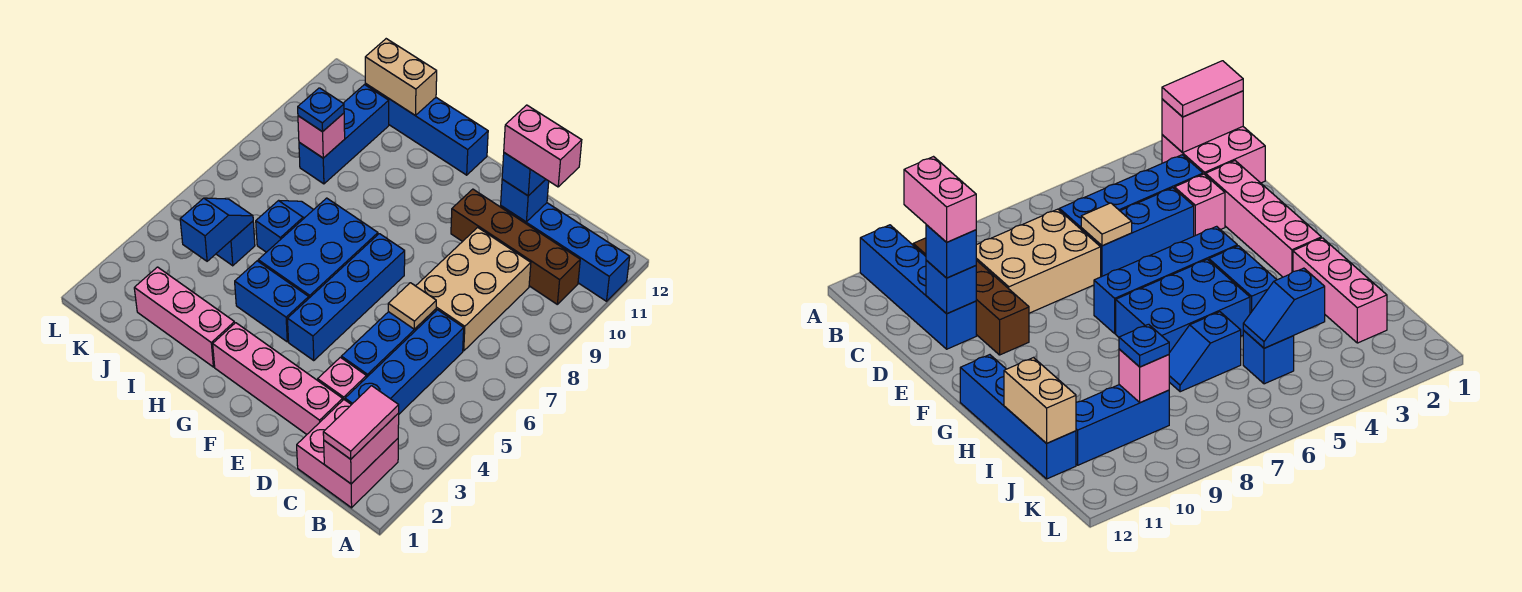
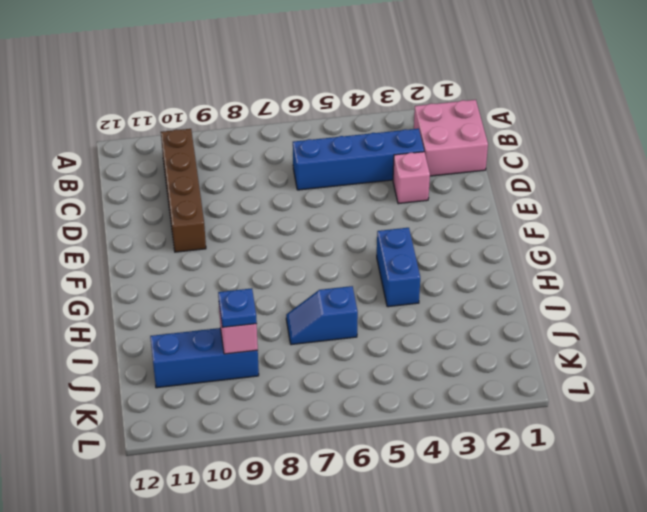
none -> blue brick A11:D11 level 1
none -> tan brick C7:D9 level 1
none -> pink brick D2:G2 level 1

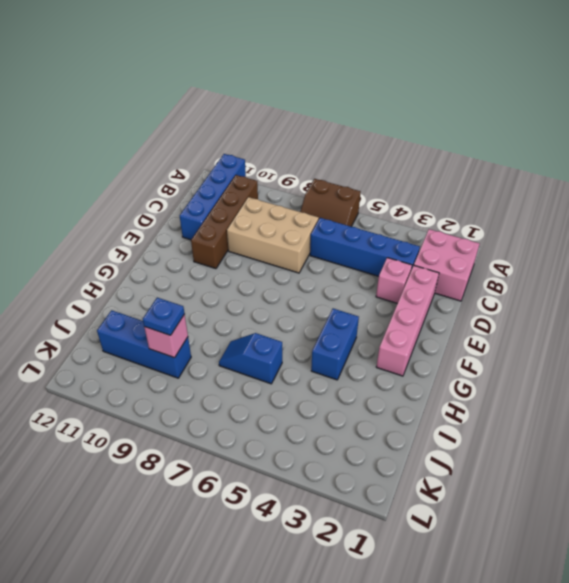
brown slope A6:B7 level 1 top A -> none
none -> blue brick D4:D6 level 1
none -> blue brick F4:F7 level 1
none -> blue brick G5:H7 level 1

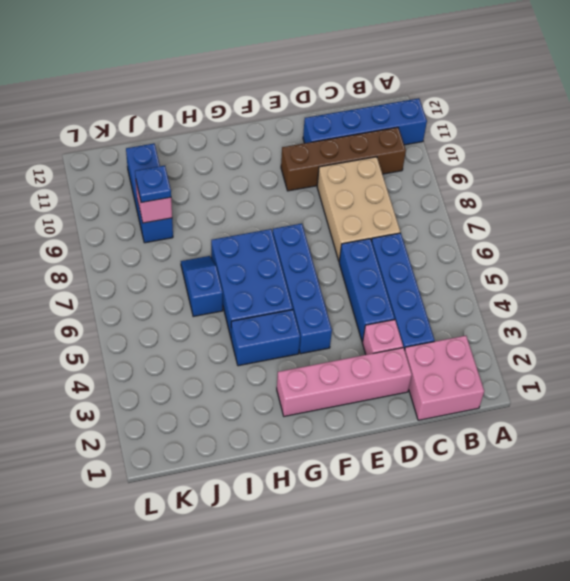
none -> blue brick G12:J12 level 1
none -> pink brick H2:J2 level 1
none -> blue brick J5 level 1

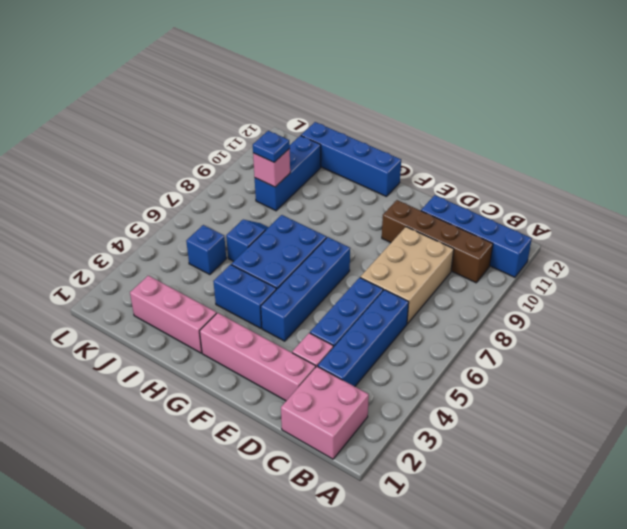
none -> pink brick B1:B2 level 2
none -> tan tile D6 level 2
none -> blue brick D11 level 2

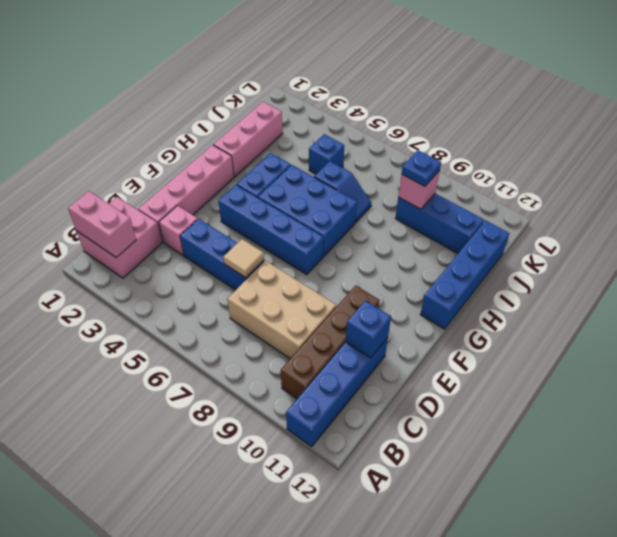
none -> blue brick C3:C6 level 1
none -> tan brick I12:J12 level 2
none -> blue slope J4:J5 level 2 top 4

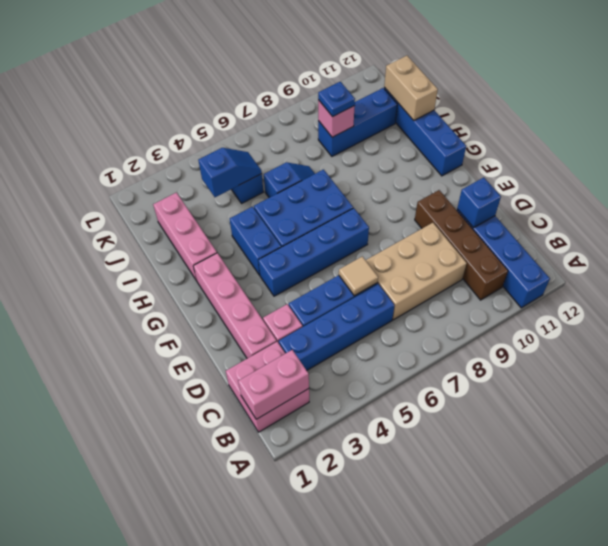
none -> pink tile B1:B2 level 3
none -> blue brick D11 level 3
none -> pink brick C11:D11 level 4

